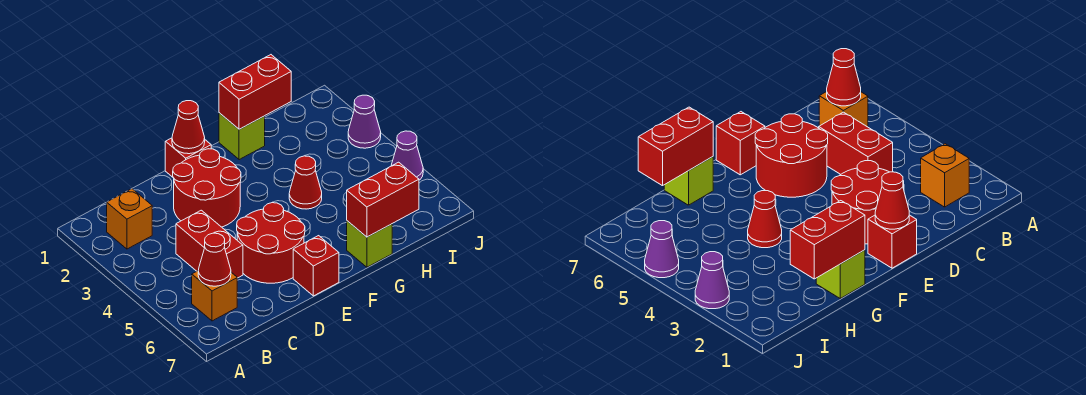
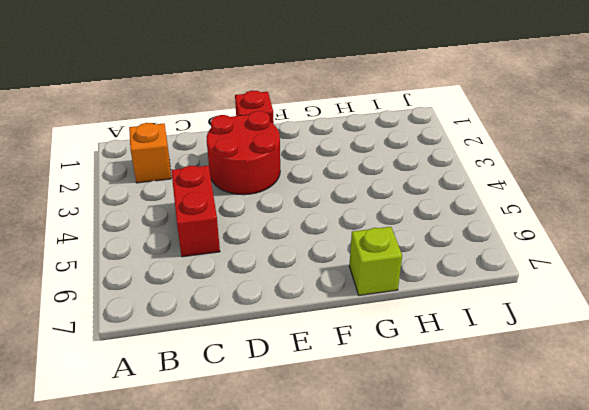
none -> orange brick B6 level 1
none -> red round brick D5:E6 level 1
none -> red brick E7 level 1

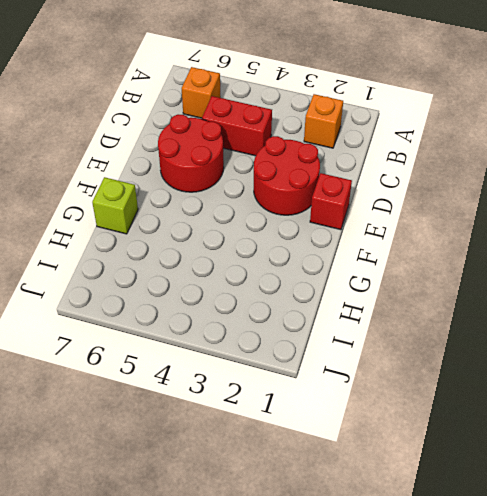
none -> red brick E7 level 1
none -> lime brick G1 level 1
none -> red cone G4 level 1

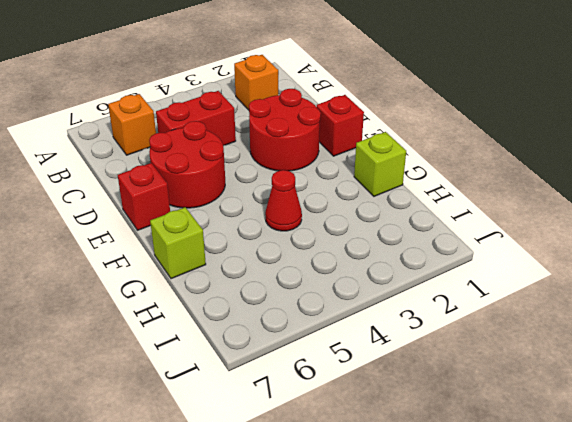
none -> purple cone J3 level 1
none -> purple cone J5 level 1
none -> red cone B6 level 2

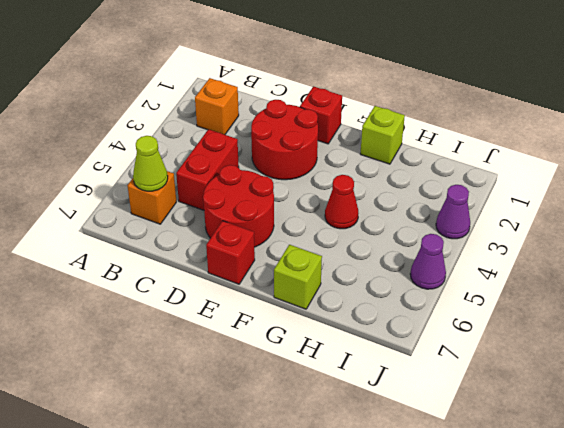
lime cone B6 level 2 -> red cone B6 level 2
none -> red cone E1 level 2
none -> red brick G1:H1 level 2
none -> red brick G7:H7 level 2

